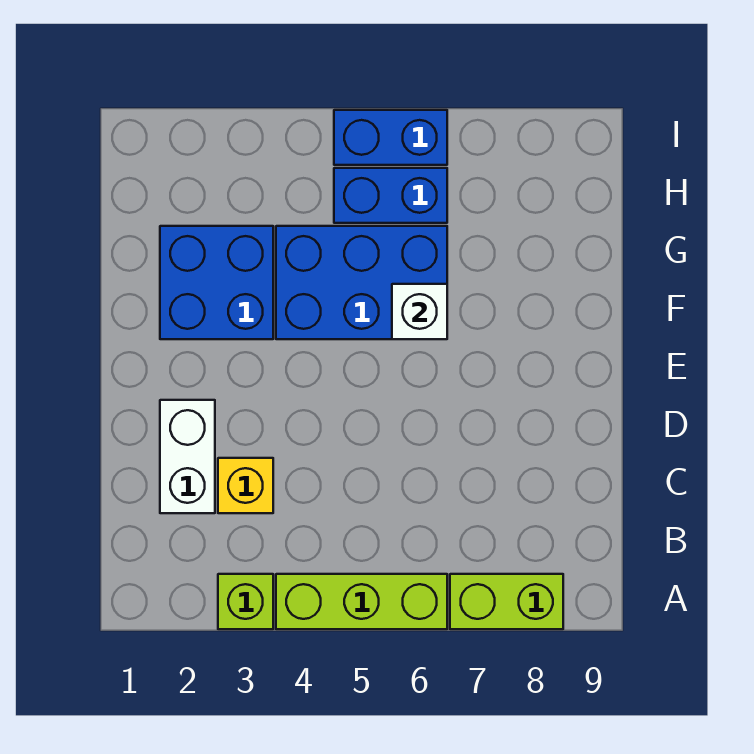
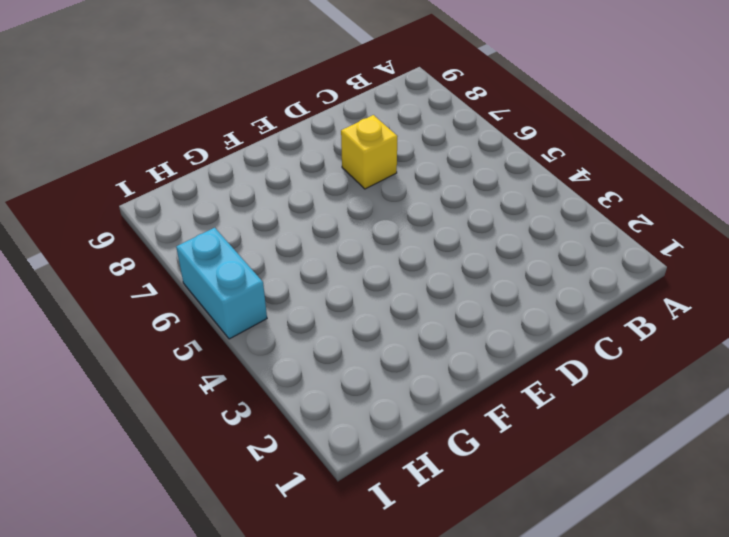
yellow brick D7 level 1 -> yellow brick C3 level 1
cyan brick I5:I6 level 1 -> blue brick I5:I6 level 1
none -> lime brick A3 level 1
none -> lime brick A4:A6 level 1

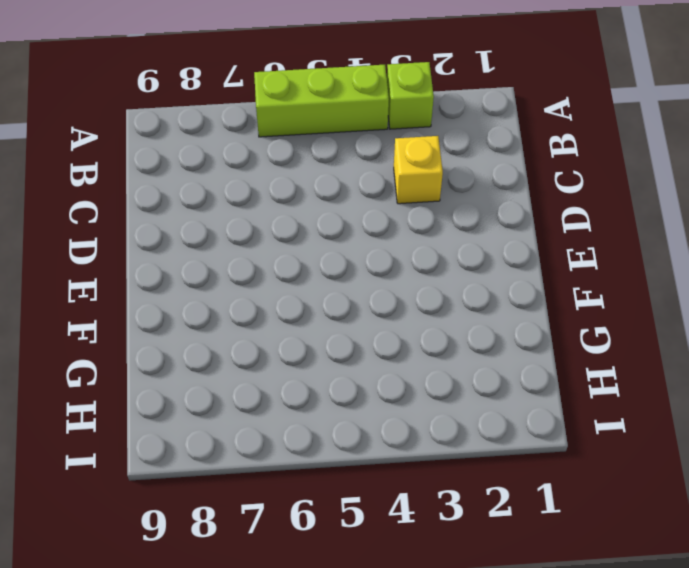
none -> lime brick A7:A8 level 1
none -> white brick C2:D2 level 1

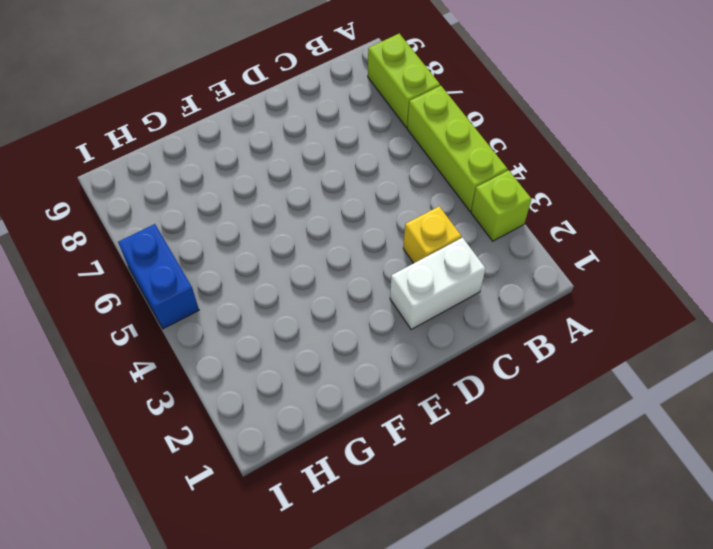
none -> blue brick F2:G3 level 1
none -> blue brick F4:G6 level 1

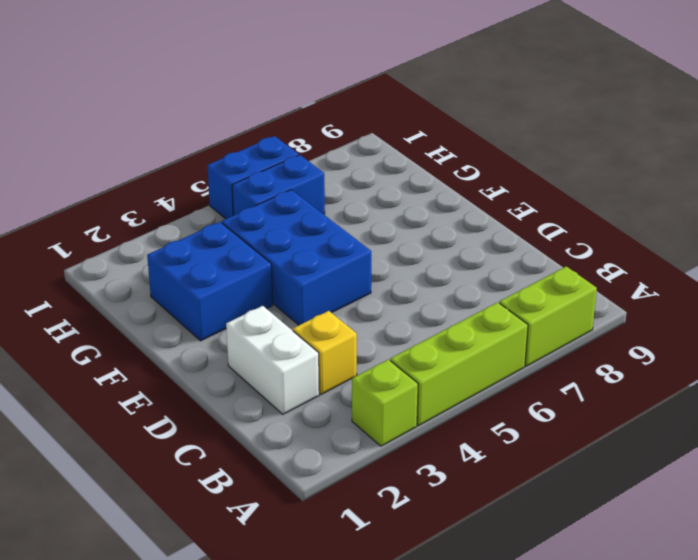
blue brick E4:G5 level 1 -> blue brick F4:G6 level 1
none -> white brick F6 level 2

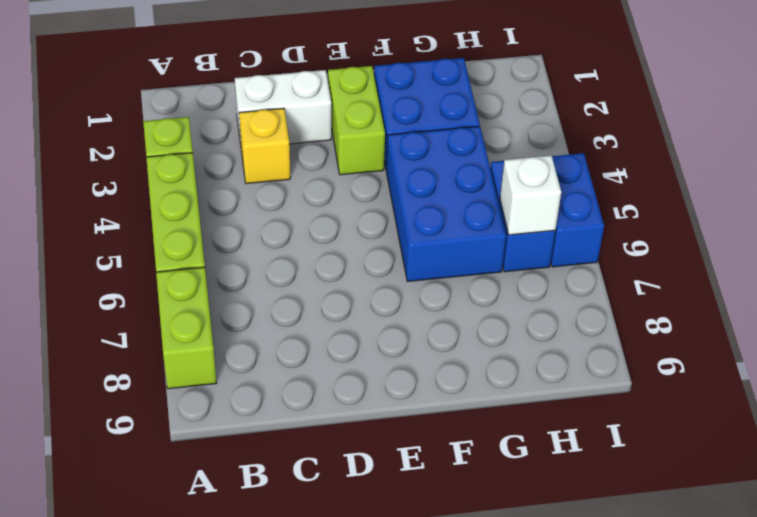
lime brick E2:E3 level 1 -> none
white brick H6 level 2 -> white brick F6 level 2

